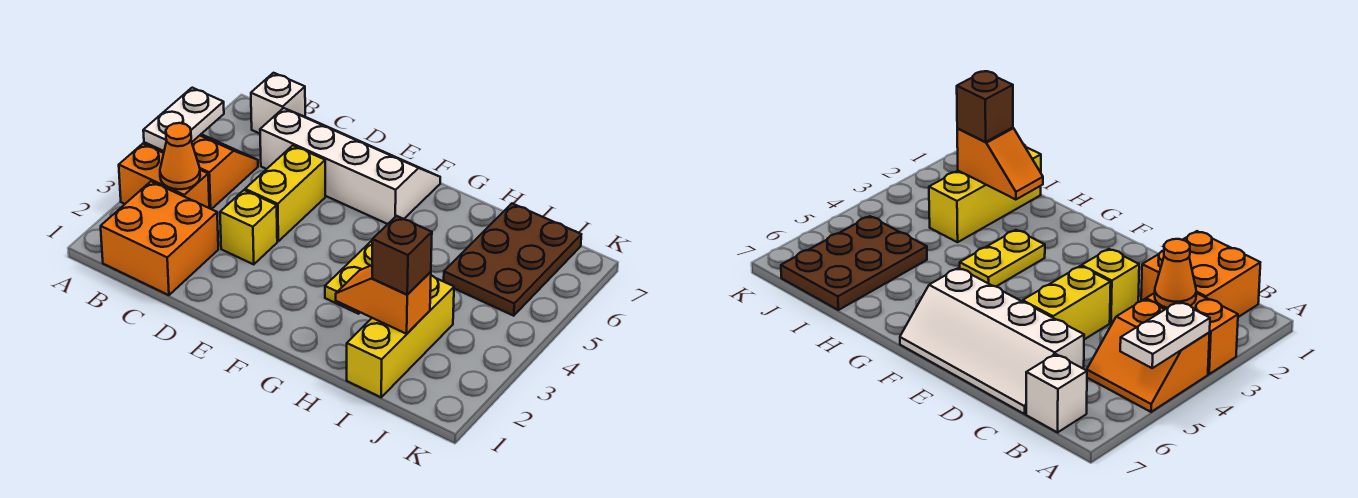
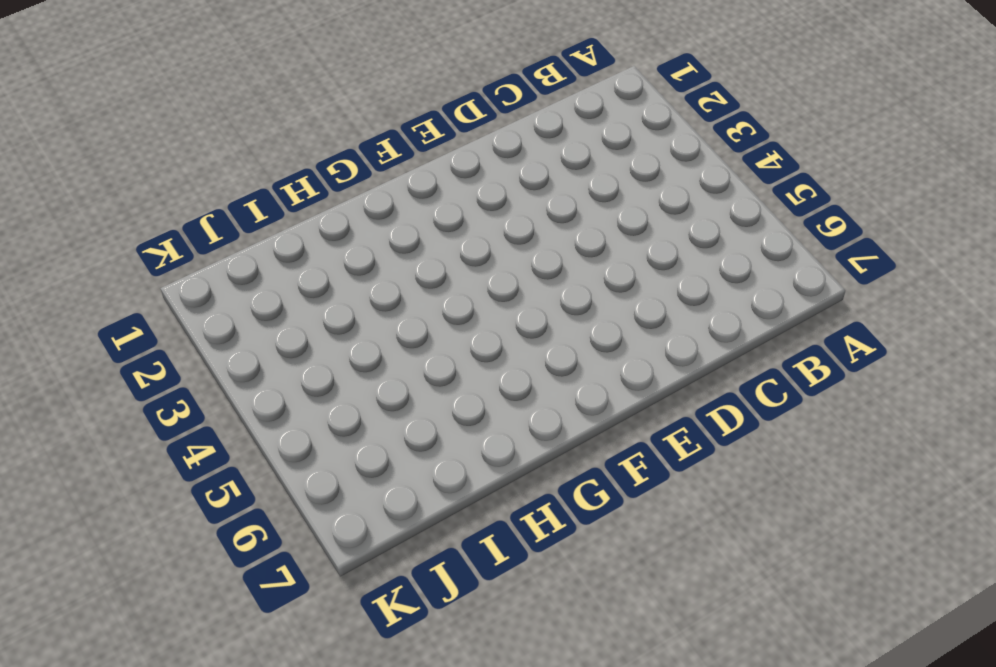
none -> orange brick A3:B3 level 1
none -> orange slope A4:B5 level 1 top 4
none -> orange brick B1:C2 level 1

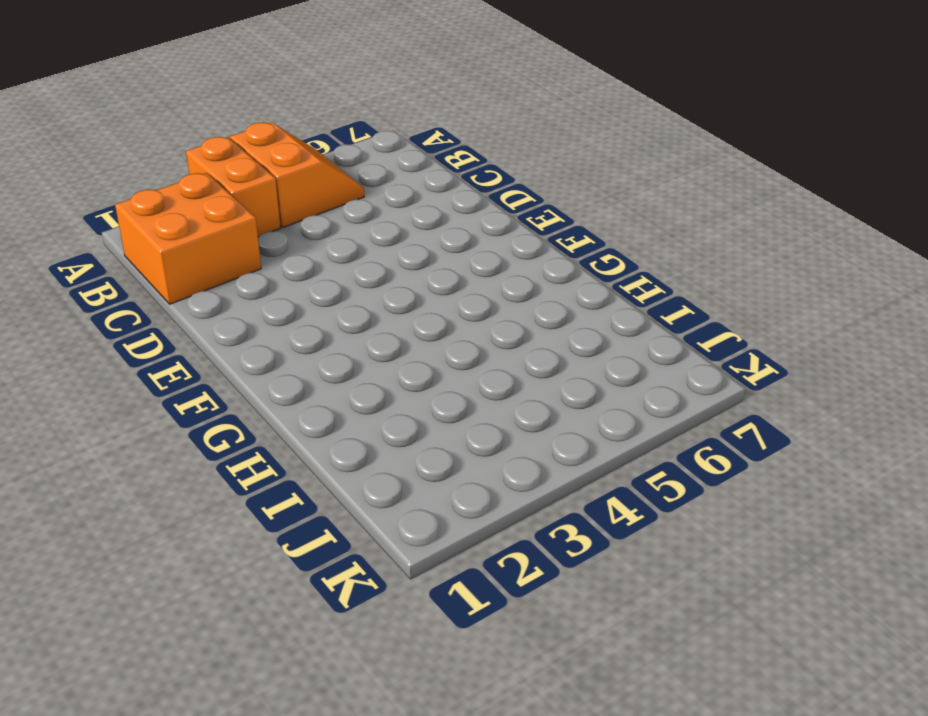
none -> white brick B7 level 1
none -> white slope C6:F7 level 1 top 6
none -> yellow brick D3 level 1

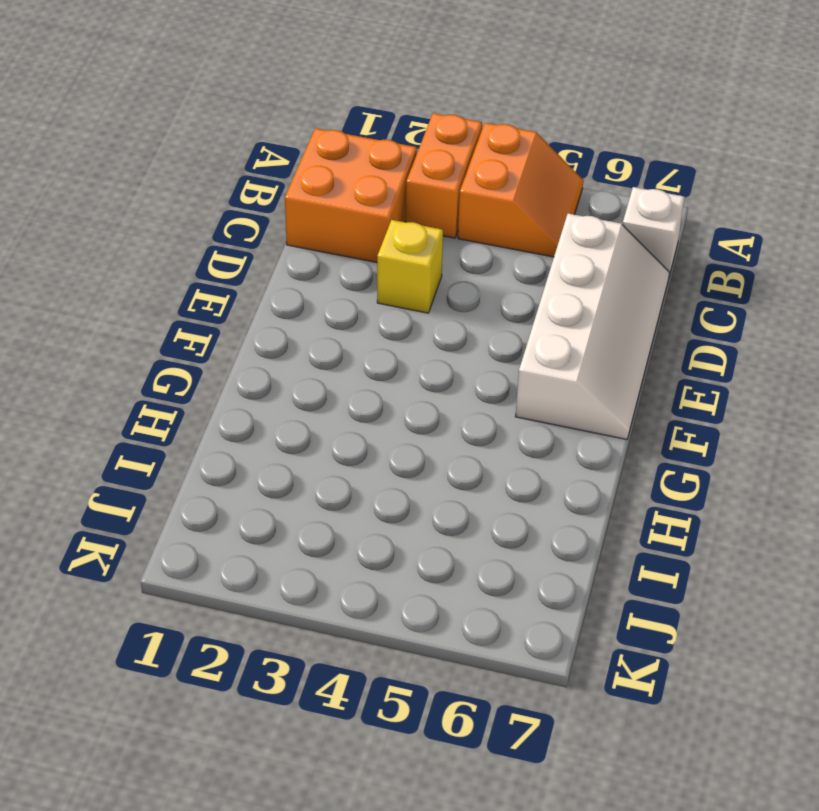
none -> yellow brick D4:D5 level 1
none -> yellow plate G3:G4 level 1
none -> yellow brick I1:I3 level 1

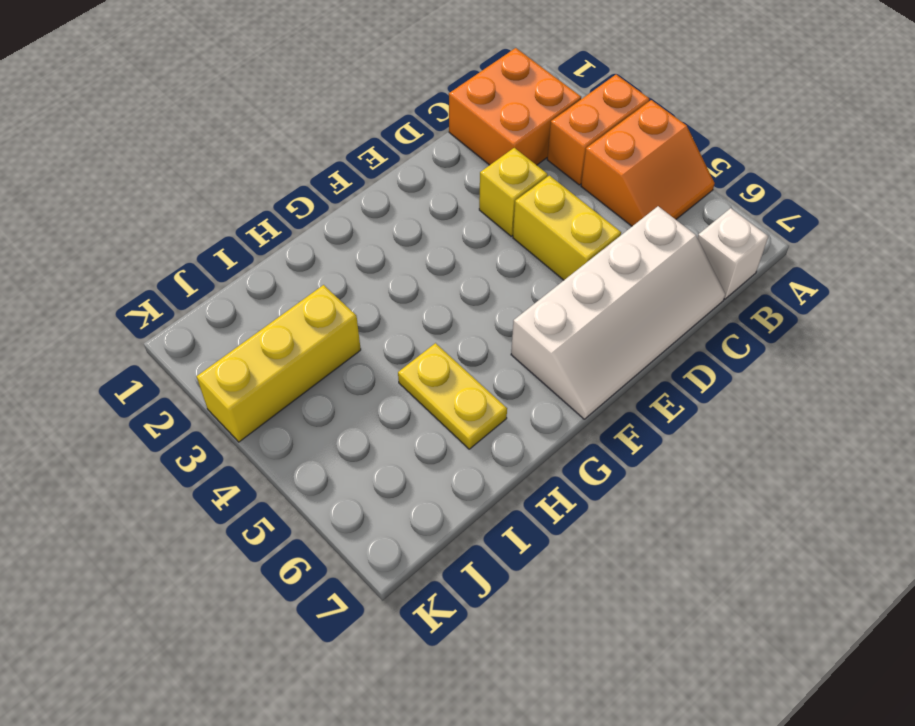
yellow plate H5:H6 level 1 -> yellow plate G3:G4 level 1
yellow brick I3:K3 level 1 -> yellow brick I1:I3 level 1
none -> brown plate I5:J7 level 1
none -> white plate A4:A5 level 2
none -> orange cone B3 level 2

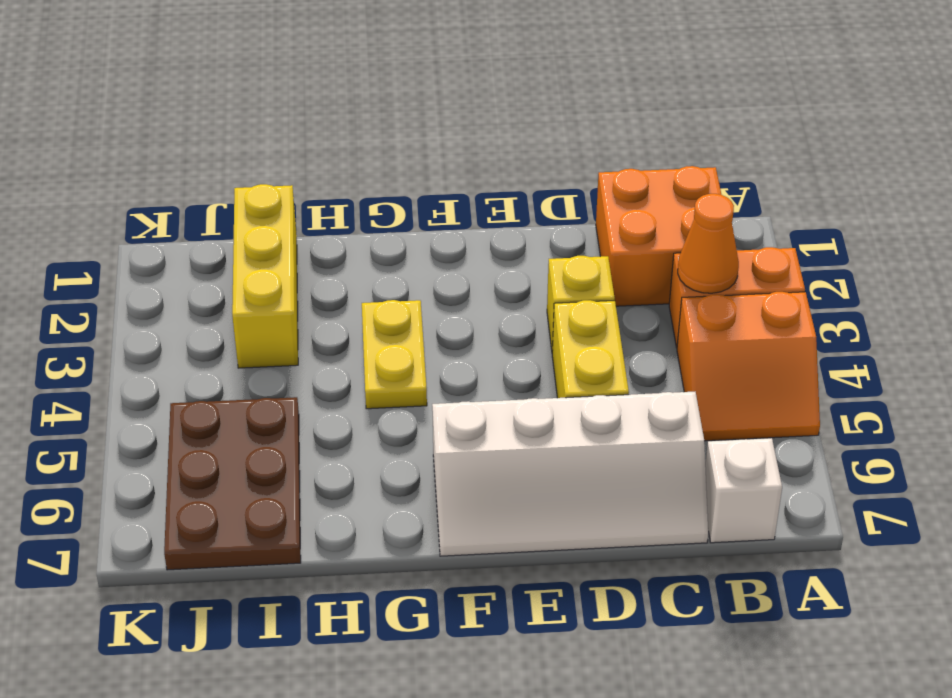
none -> white plate A4:A5 level 2
none -> orange slope H2:I2 level 2 top I
none -> brown brick I2 level 3

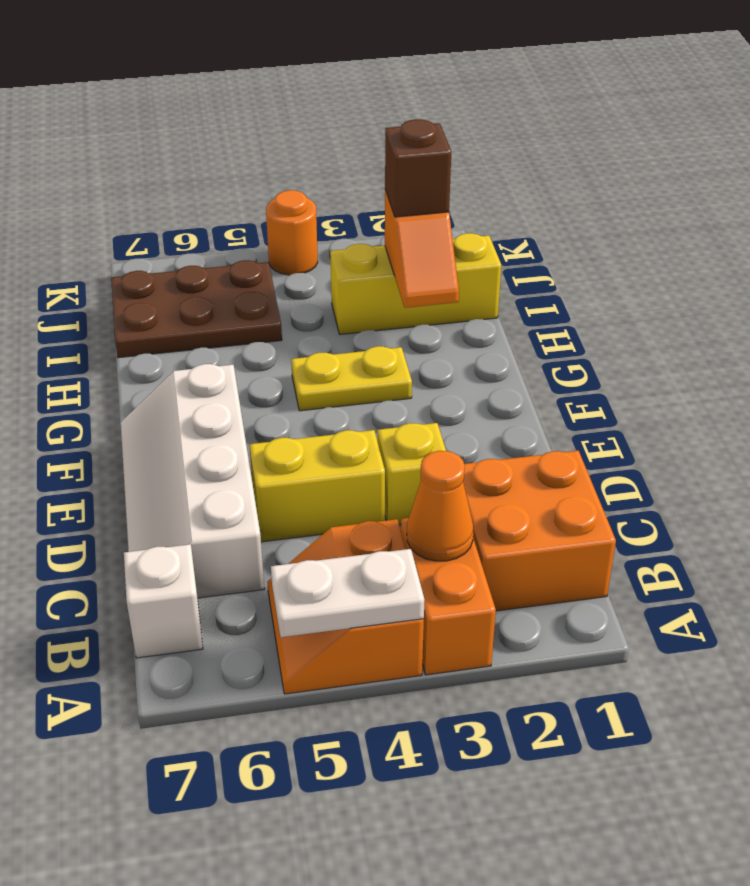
orange round brick K4 level 1 -> none

